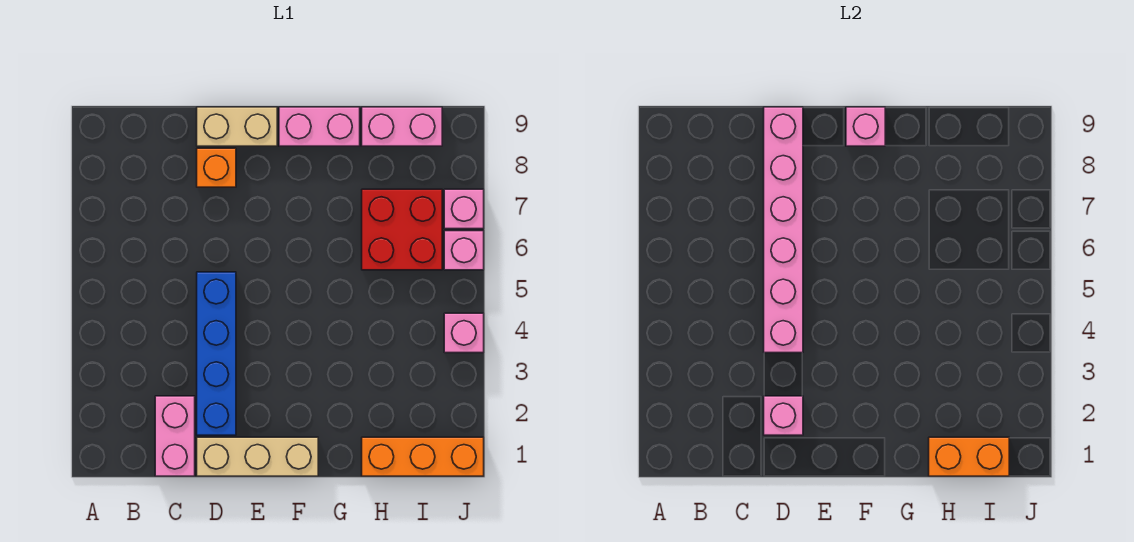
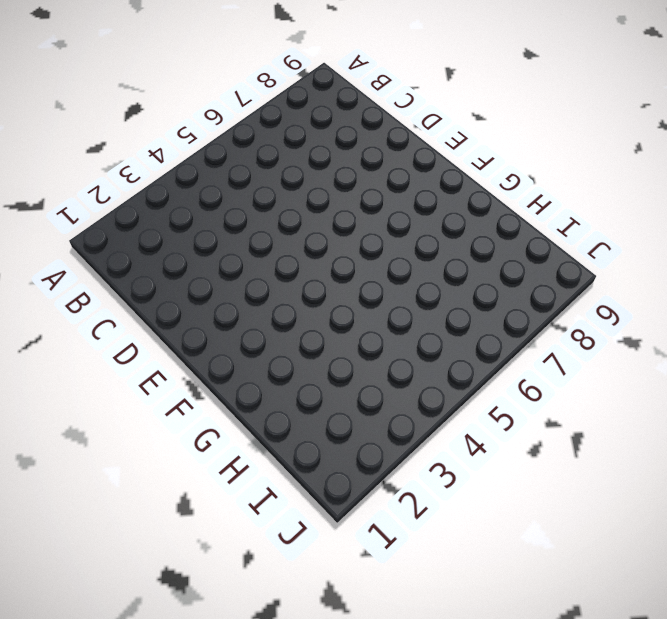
none -> pink brick C1:C2 level 1
none -> tan brick D1:F1 level 1
none -> blue brick D2:D5 level 1

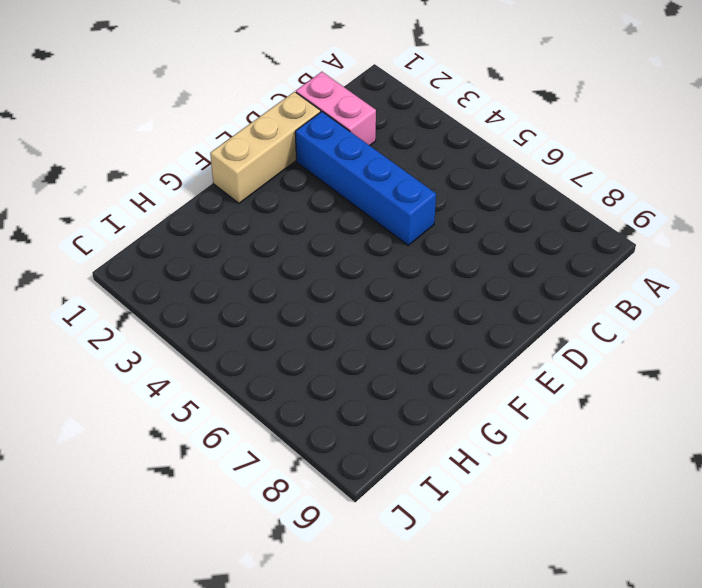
none -> orange brick D8 level 1
none -> tan brick D9:E9 level 1
none -> pink brick F9:G9 level 1

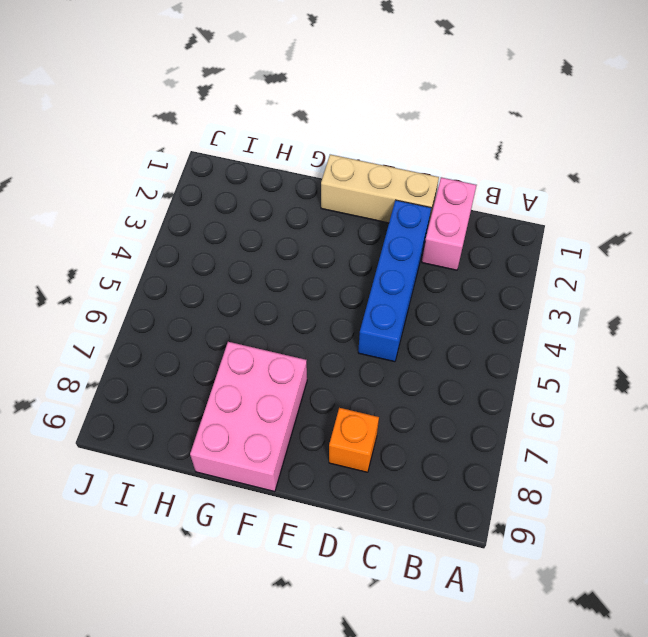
pink brick F7:G9 level 1 -> pink brick F9:G9 level 1
none -> tan brick D9:E9 level 1
none -> orange brick H1:J1 level 1
none -> red brick H6:I7 level 1

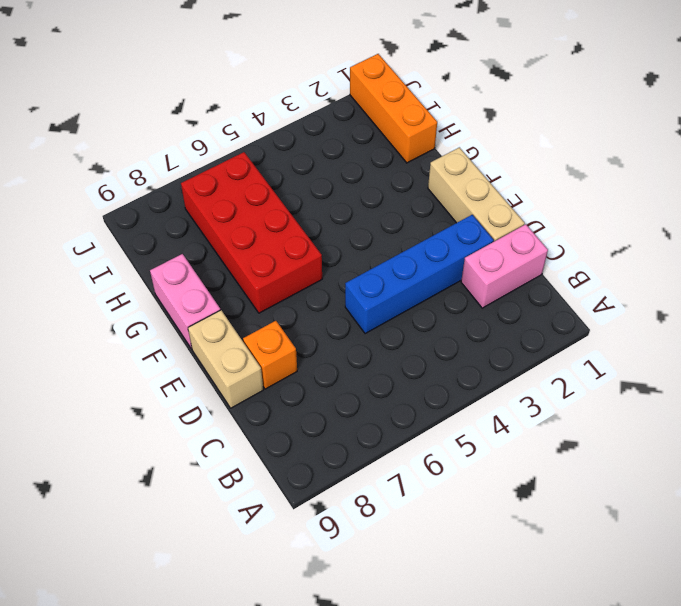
red brick F6:I7 level 1 -> red brick H6:I7 level 1
none -> pink brick H9:I9 level 1
none -> pink brick J4 level 1
none -> pink brick J6 level 1

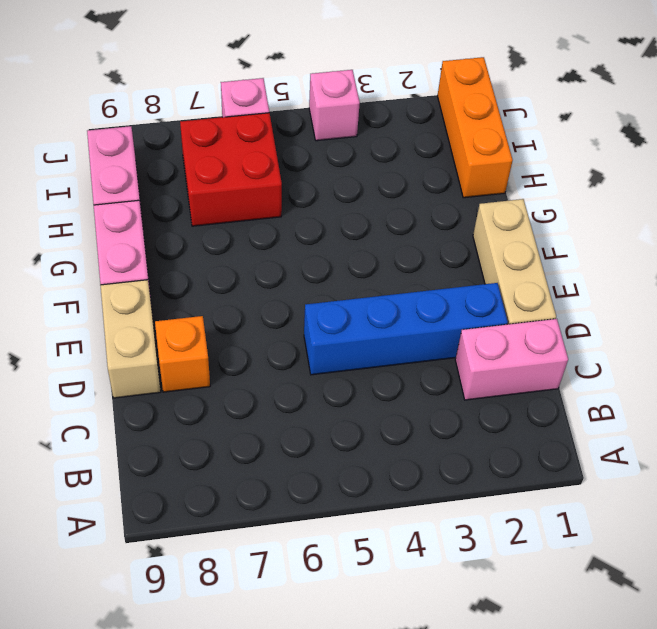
none -> pink brick J7 level 1
none -> pink brick D2 level 2
none -> pink brick D4:D9 level 2

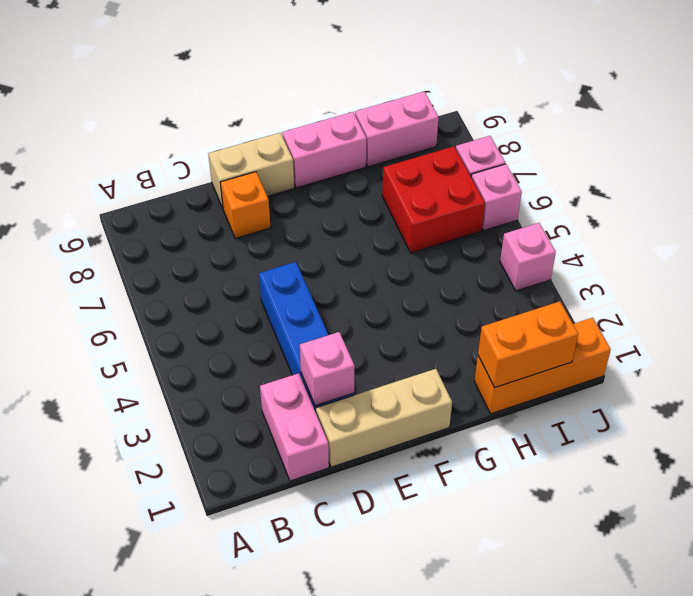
none -> pink brick D4:D9 level 2
none -> pink brick F9 level 2

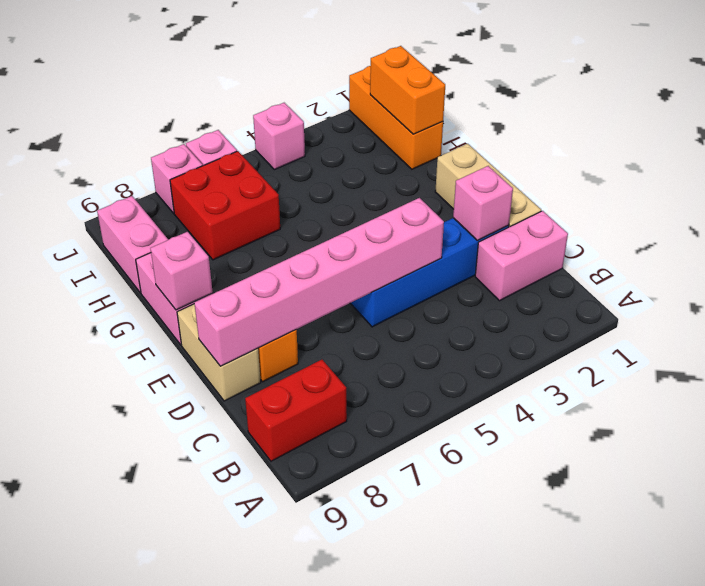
red brick B8:B9 level 1 -> none

